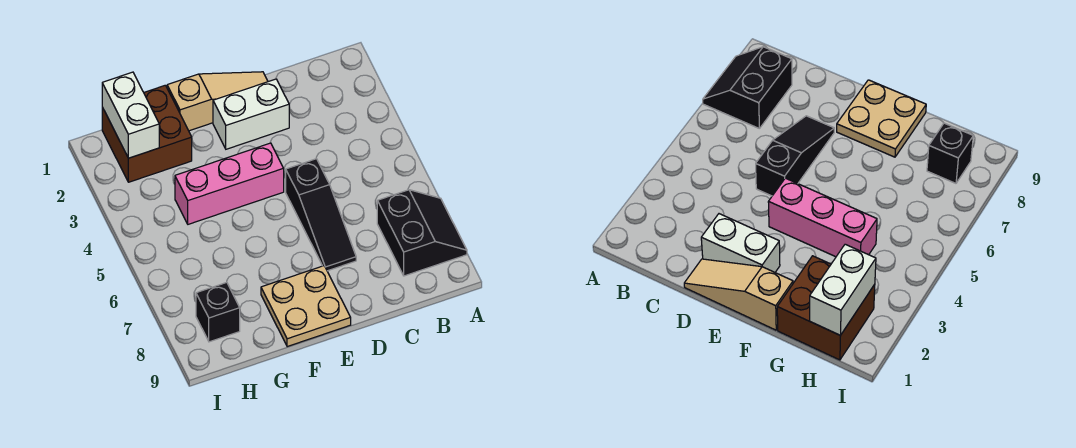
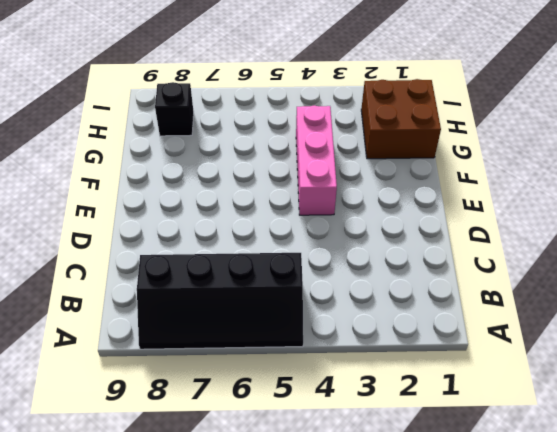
black slope A5:B8 level 1 top B -> black slope A7:B8 level 1 top B
none -> tan slope D1:F1 level 1 top F
none -> white brick D2:E2 level 1

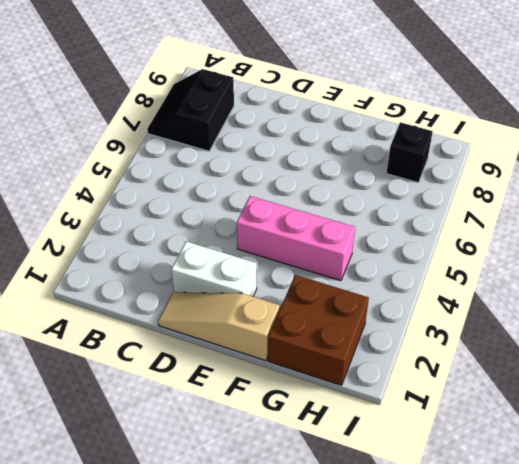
none -> black slope D5:D7 level 1 top 5
none -> tan plate E8:F9 level 1

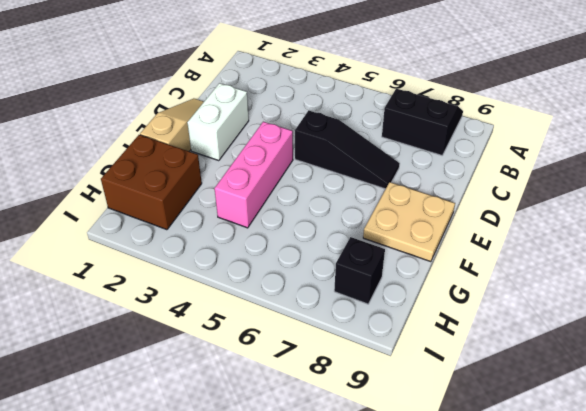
none -> white brick H1:H2 level 2

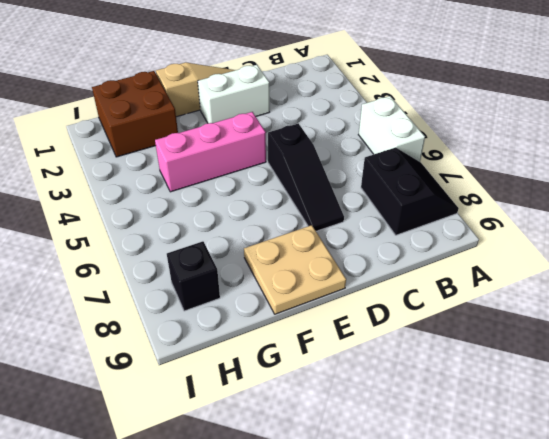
white brick A5:A6 level 1 -> white brick H1:H2 level 2

